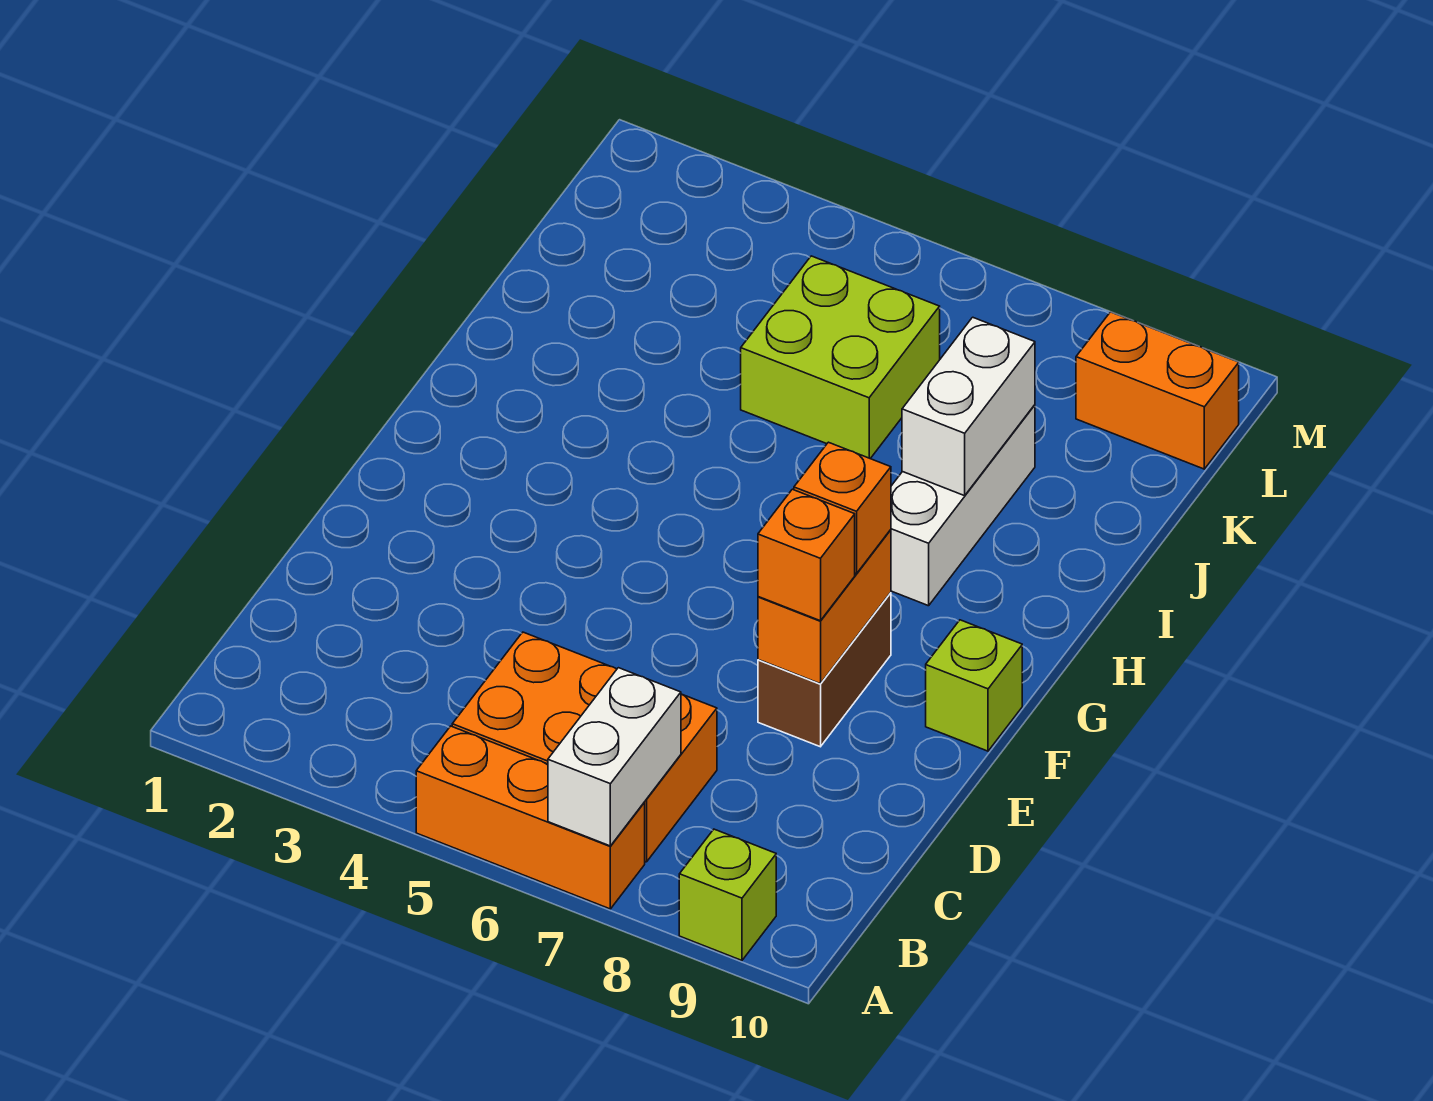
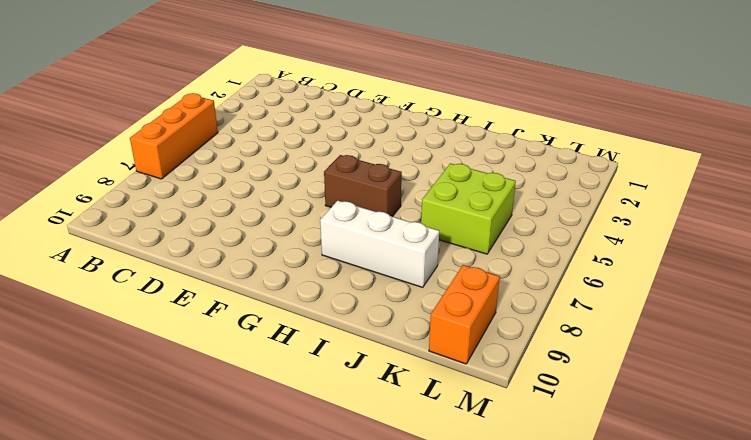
brown brick G6:H6 level 1 -> brown brick E8:F8 level 1
none -> lime brick A9 level 1
none -> orange brick B5:C7 level 1
none -> lime brick F10 level 1

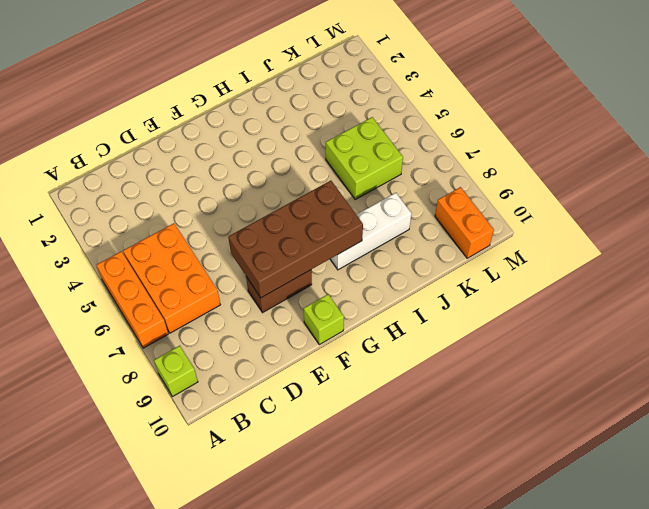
brown brick E7:H8 level 2 -> orange brick E8:F8 level 2
none -> white brick A7:B7 level 2
none -> white brick I8:J8 level 2
none -> orange brick E8 level 3

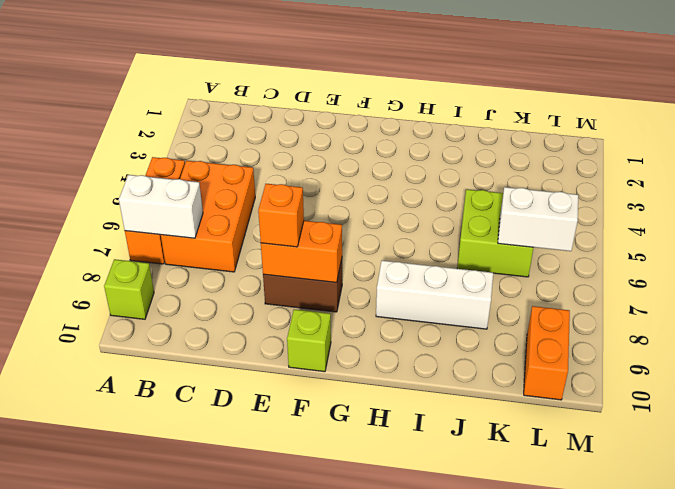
white brick K6:L6 level 2 -> white brick I8:J8 level 2
none -> orange brick F8 level 3

